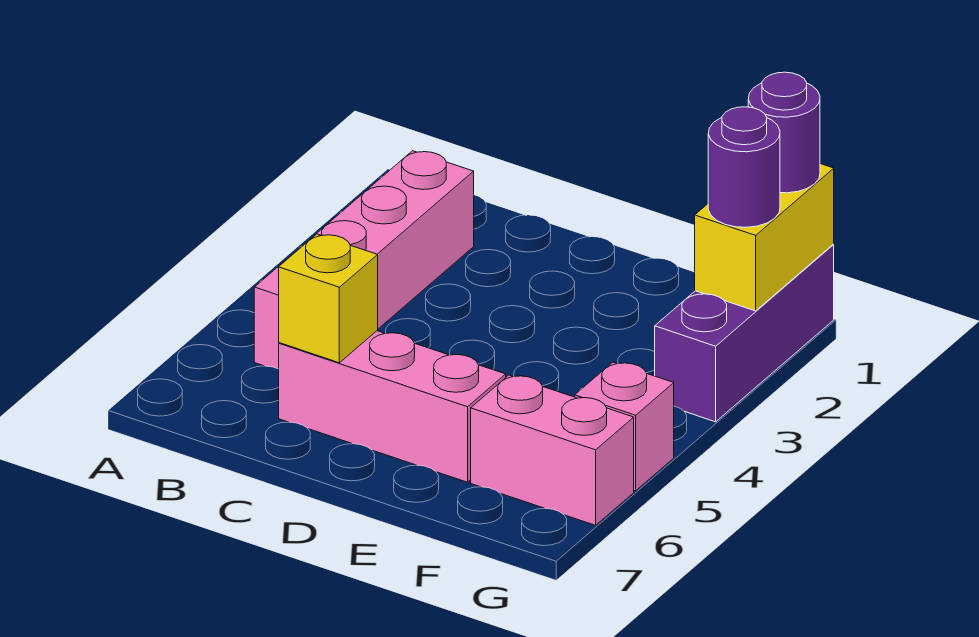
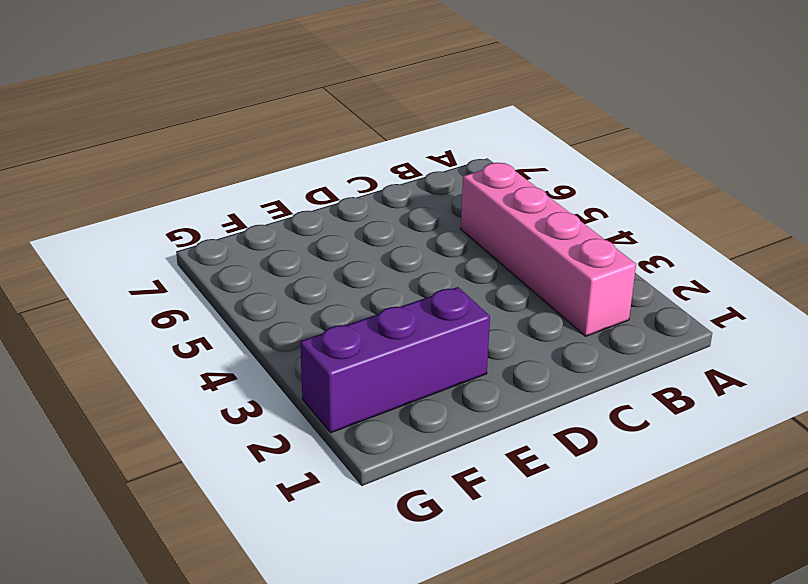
purple brick E2:G2 level 1 -> purple brick G1:G3 level 1
none -> pink brick C6:E6 level 1
none -> pink brick F6:G6 level 1

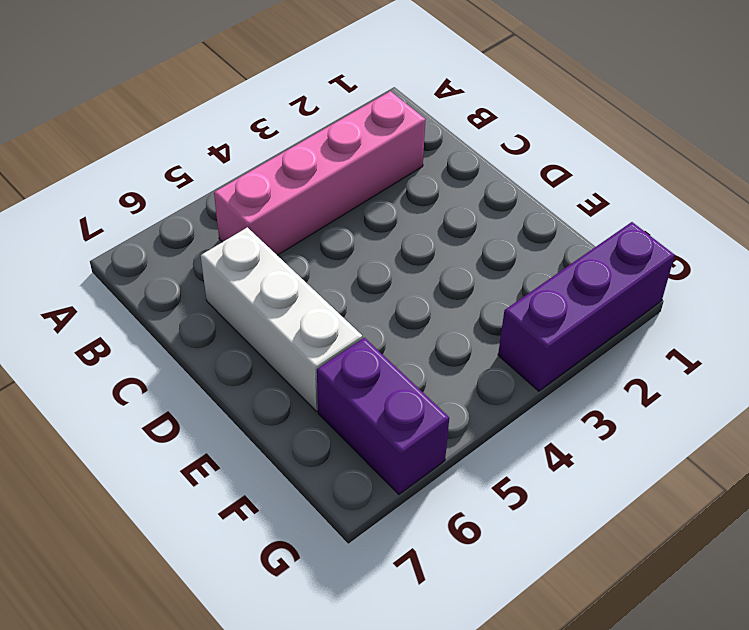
white brick C6:E6 level 1 -> pink brick C6:E6 level 1
purple brick F6:G6 level 1 -> pink brick F6:G6 level 1
none -> pink brick G5 level 1
none -> yellow brick C6 level 2

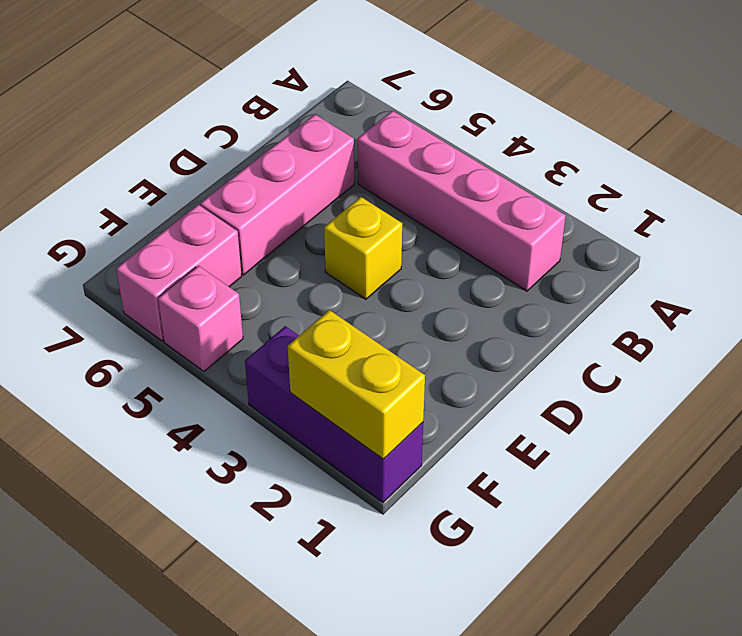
yellow brick D4 level 1 -> yellow brick C6 level 2
none -> purple round brick G1 level 3
none -> purple round brick G2 level 3

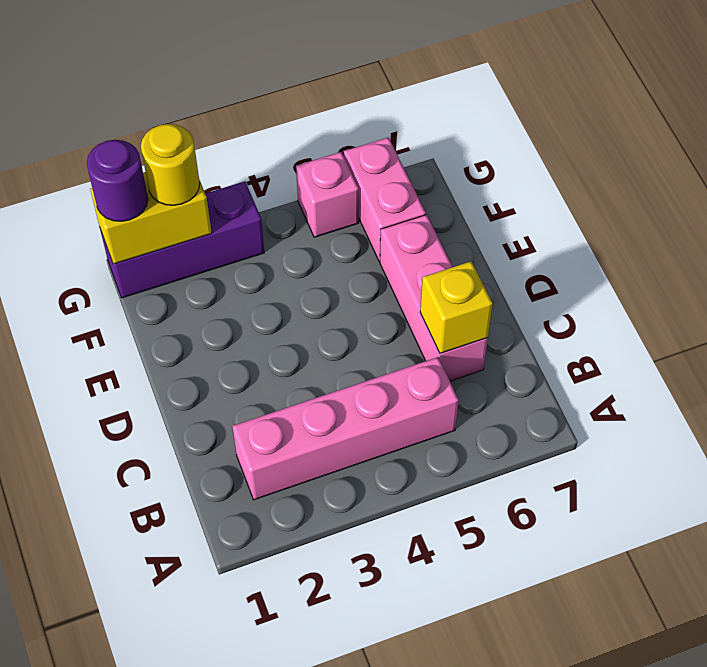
yellow round brick G2 level 3 -> purple round brick G2 level 3

